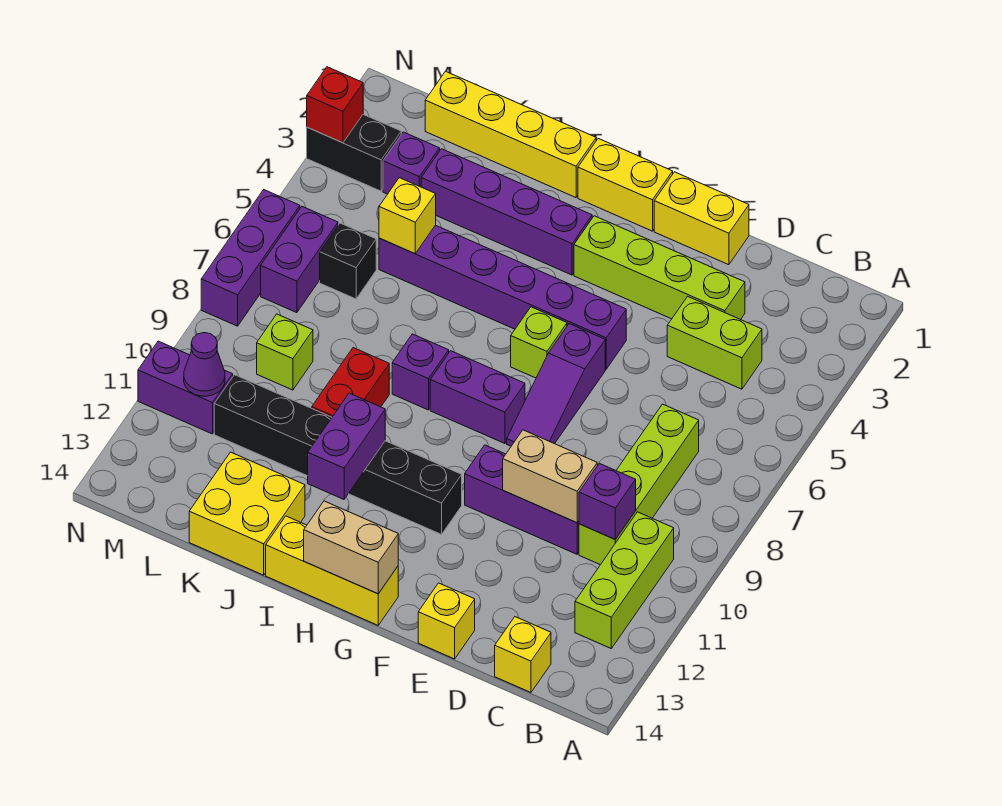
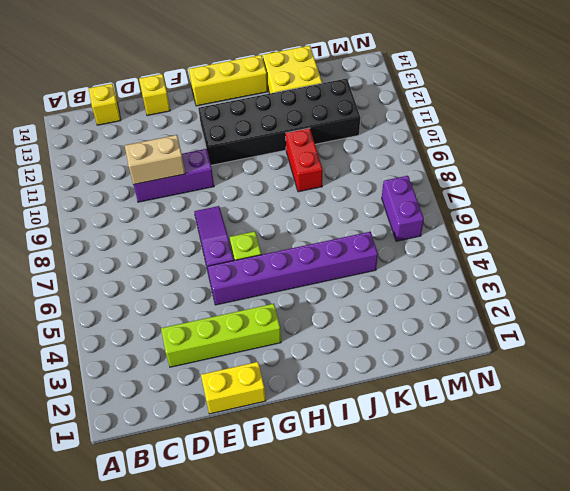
black brick G11:L12 level 1 -> black brick G11:L11 level 1
none -> lime brick B10:B12 level 1
none -> lime brick C4:D4 level 1
none -> lime brick C7:C10 level 1
none -> yellow brick G1:H1 level 1

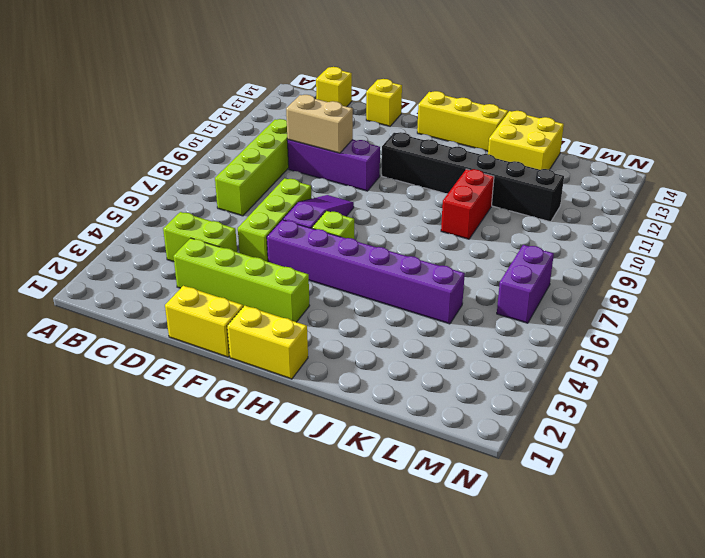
lime brick E5:E7 level 1 -> lime brick B10:B12 level 1
none -> purple brick G8:H8 level 1
none -> purple brick H3:K3 level 1
none -> yellow brick I1:L1 level 1
none -> purple brick I8 level 1

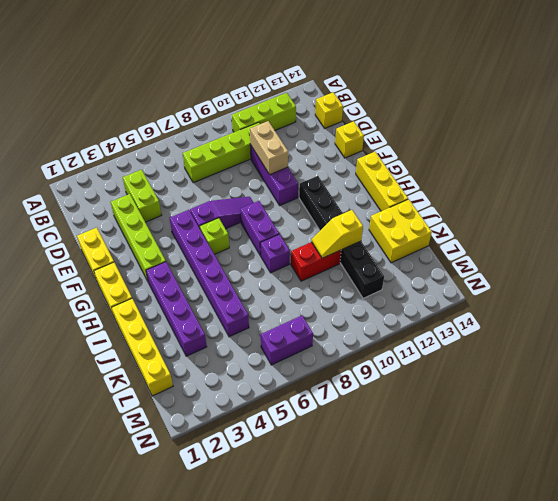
yellow slope J10:J11 level 2 top 11 -> none
none -> purple brick L3 level 1
none -> black brick L6 level 1
none -> lime brick L9 level 1
none -> black brick M3:N3 level 1

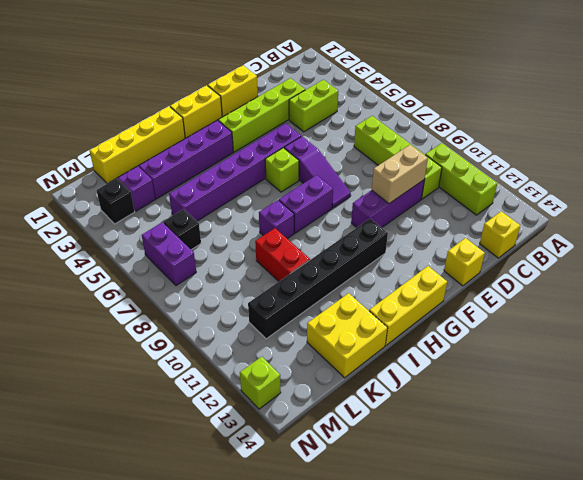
black brick M3 level 1 -> black brick M3:N3 level 1
lime brick N13 level 1 -> lime brick L9 level 1
none -> purple brick M11:N11 level 1
none -> purple brick N6:N8 level 1
none -> purple brick C10 level 2
none -> tan brick G14:H14 level 2

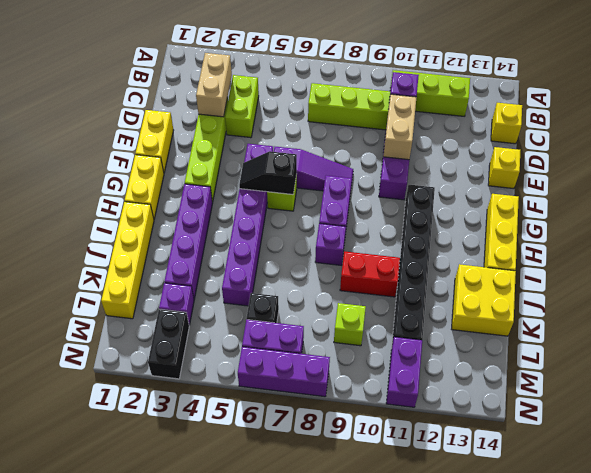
tan brick C3:D3 level 2 -> tan brick G14:H14 level 2
black slope G5:G6 level 2 top 6 -> none
none -> purple brick I11:I12 level 2
none -> yellow brick K5 level 2
none -> purple cone M11 level 2
none -> red brick N3 level 2

